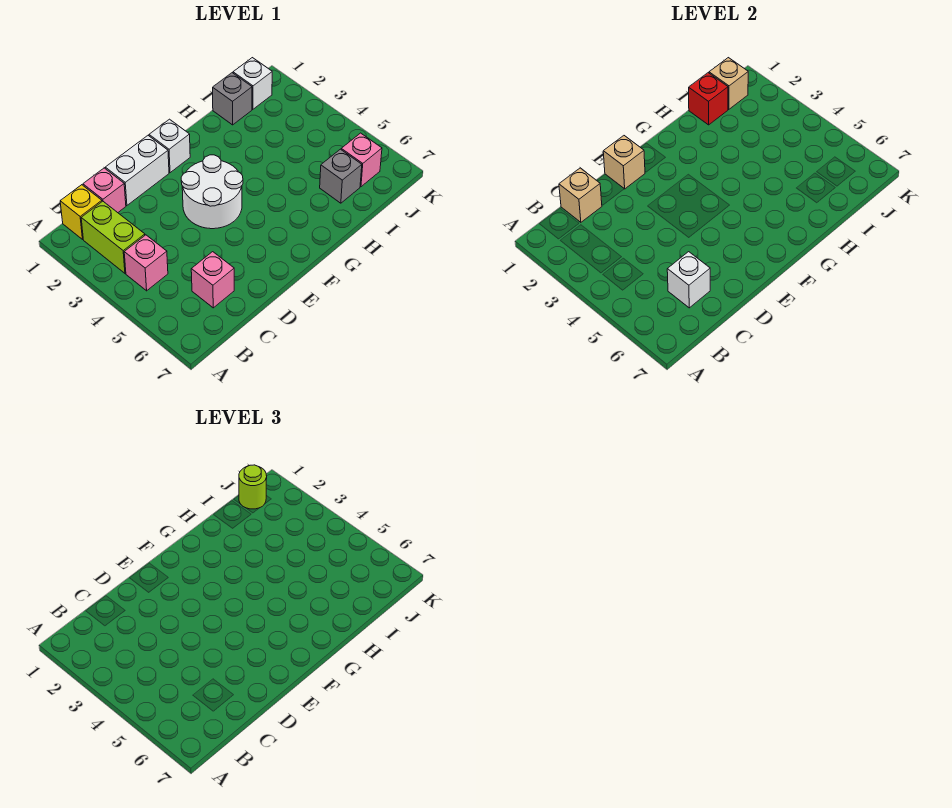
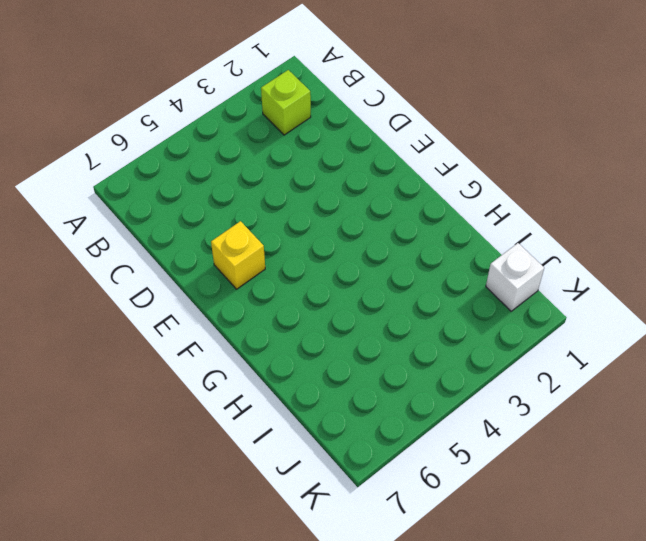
lime brick B2 level 1 -> lime brick B2:B3 level 1
yellow brick E6 level 1 -> yellow brick B1 level 1
none -> pink brick B4 level 1
none -> pink brick C1 level 1
none -> pink brick C6 level 1

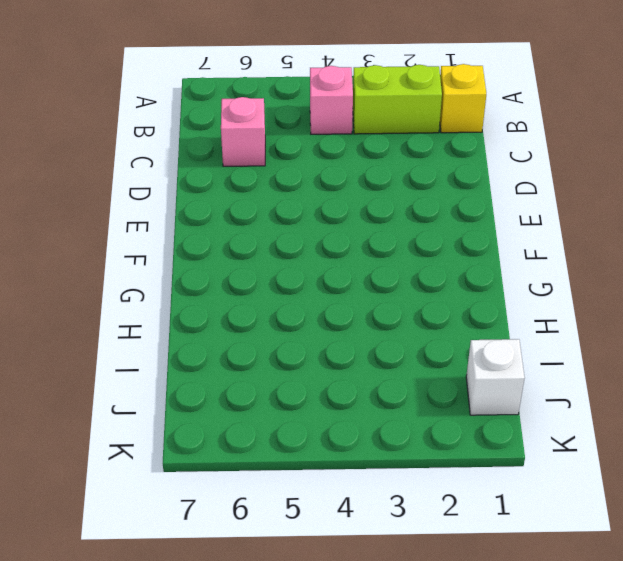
none -> pink brick C1 level 1
none -> white brick D1:E1 level 1
none -> white round brick E3:F4 level 1

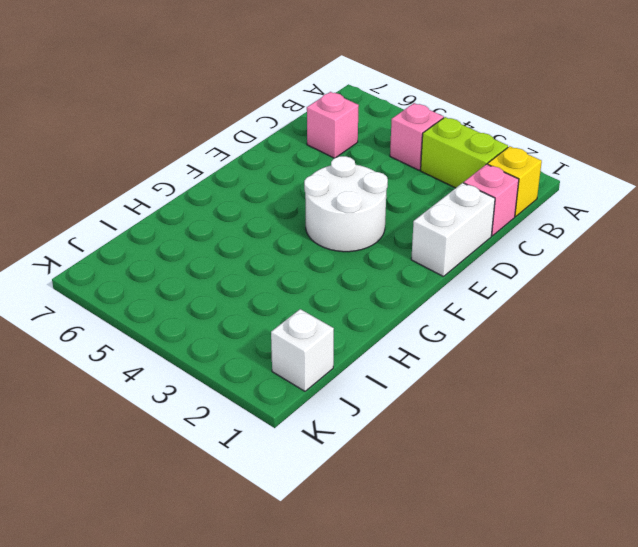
none -> white brick F1 level 1
none -> grey brick I1 level 1
none -> grey brick I6 level 1

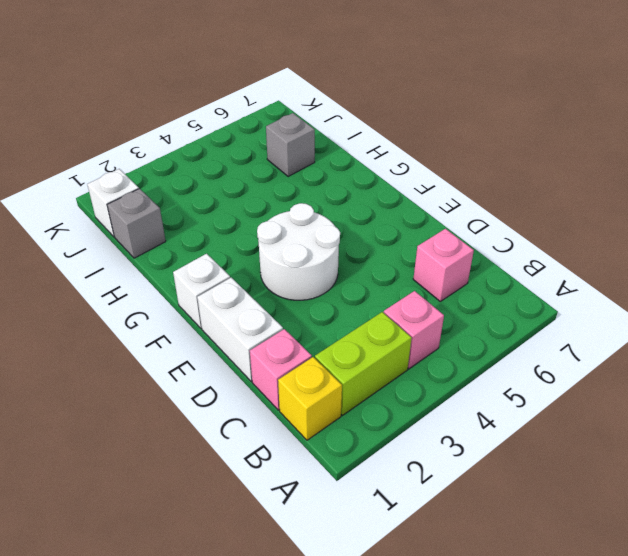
none -> pink brick J6 level 1
none -> tan brick C1 level 2
none -> white brick C6 level 2

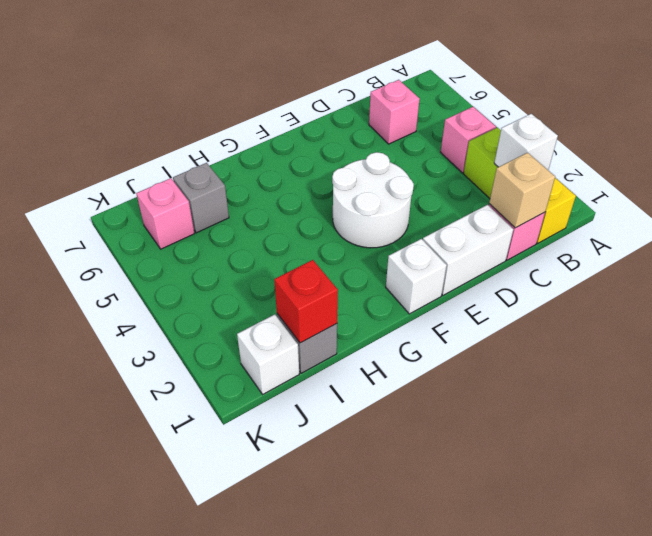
white brick B2 level 2 -> white brick C6 level 2
none -> tan brick E1 level 2
none -> tan brick J1 level 2
none -> lime round brick J1 level 3

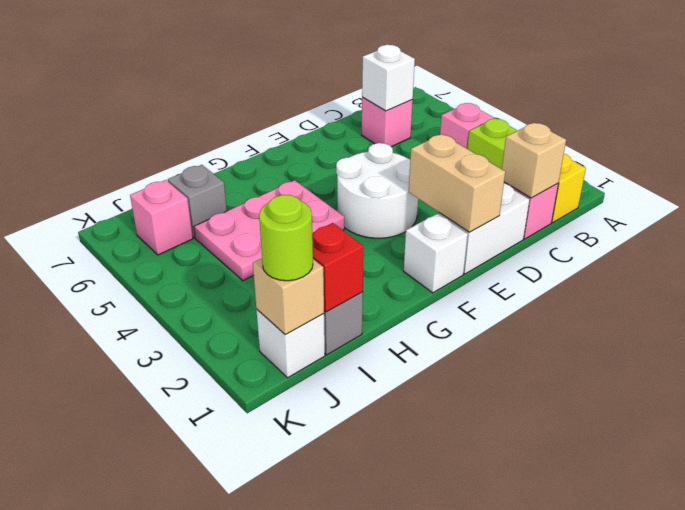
tan brick E1:E2 level 2 -> tan brick E1 level 2
pink plate G4:I5 level 1 -> none

